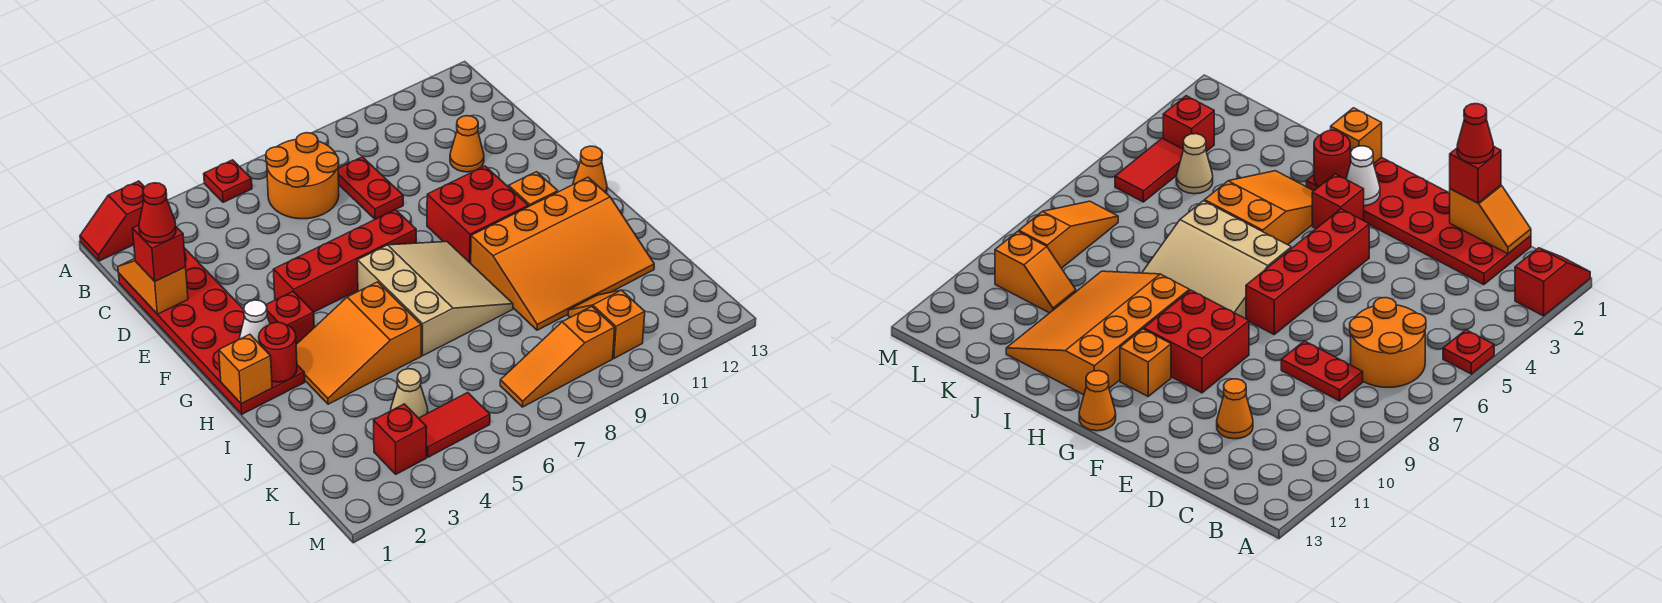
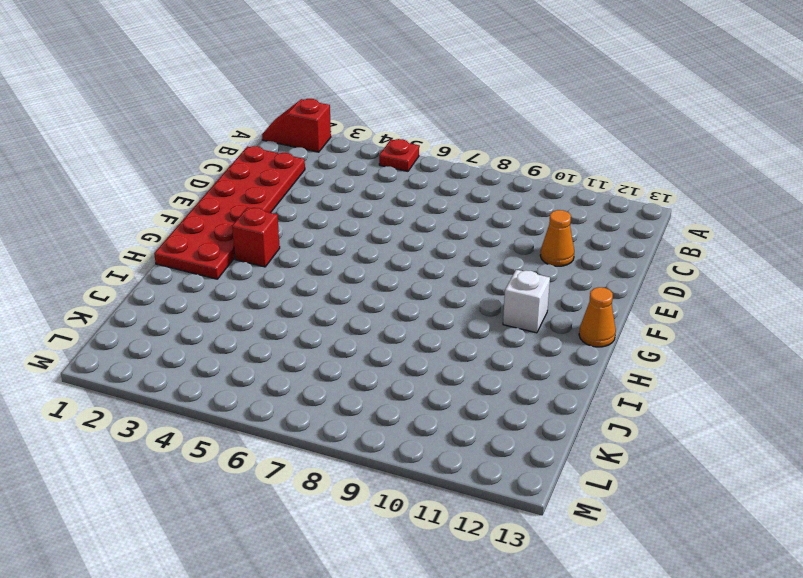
white brick G11 level 1 -> orange brick G11 level 1
none -> orange round brick B6:C7 level 1
none -> red plate C8:D8 level 1
none -> red brick F4:F7 level 1

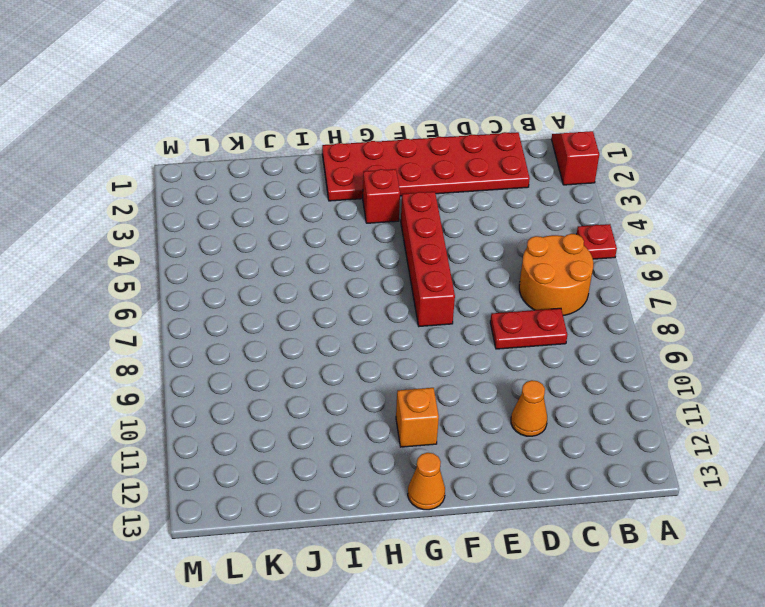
none -> red brick F9:G10 level 1
none -> tan slope G6:I8 level 1 top 6
none -> orange slope H3:I5 level 1 top 5

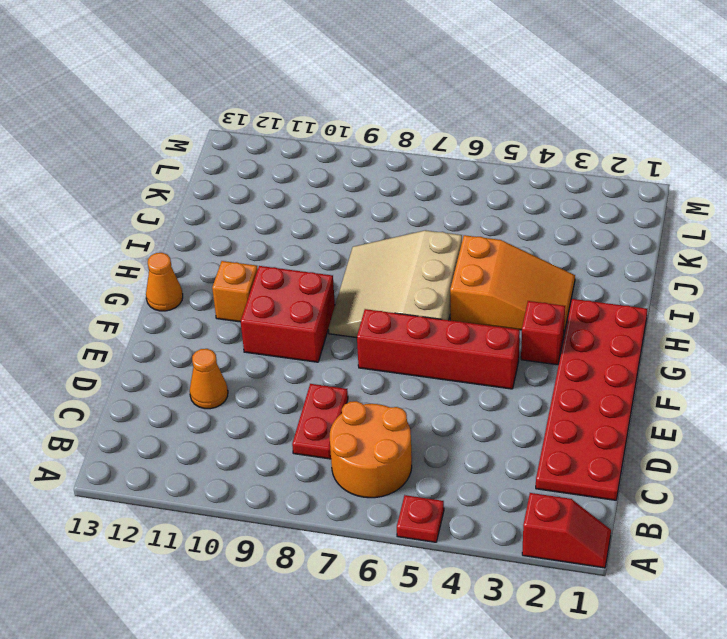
none -> orange slope H9:J12 level 1 top H
none -> tan cone K4 level 1
none -> orange slope K10:L10 level 1 top L

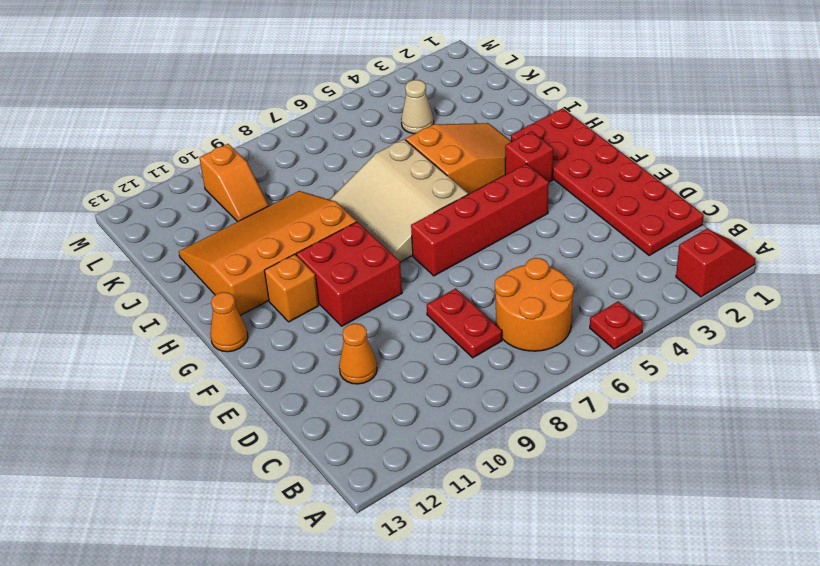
none -> red brick L3 level 1
none -> red tile L4:L5 level 1
none -> orange slope L7:L9 level 1 top 9

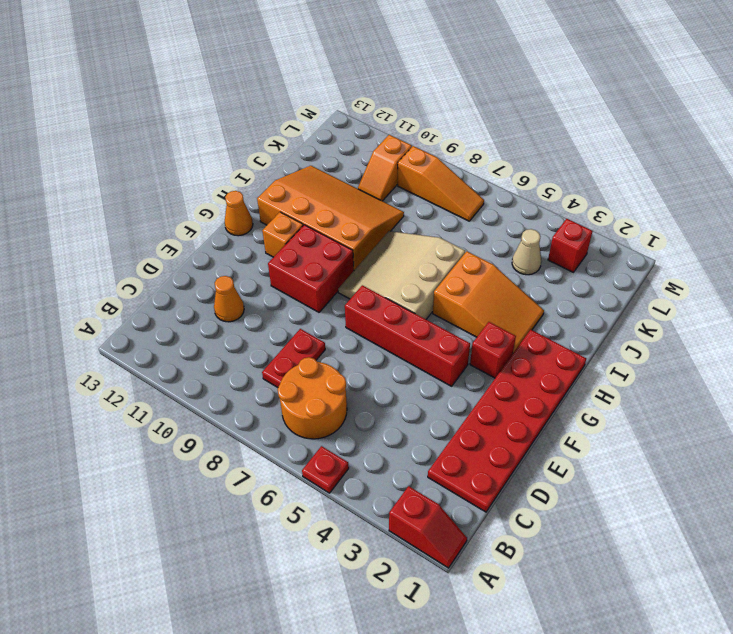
none -> red tile L4:L5 level 1
none -> orange slope C1:D1 level 2 top D
none -> white cone G2 level 2

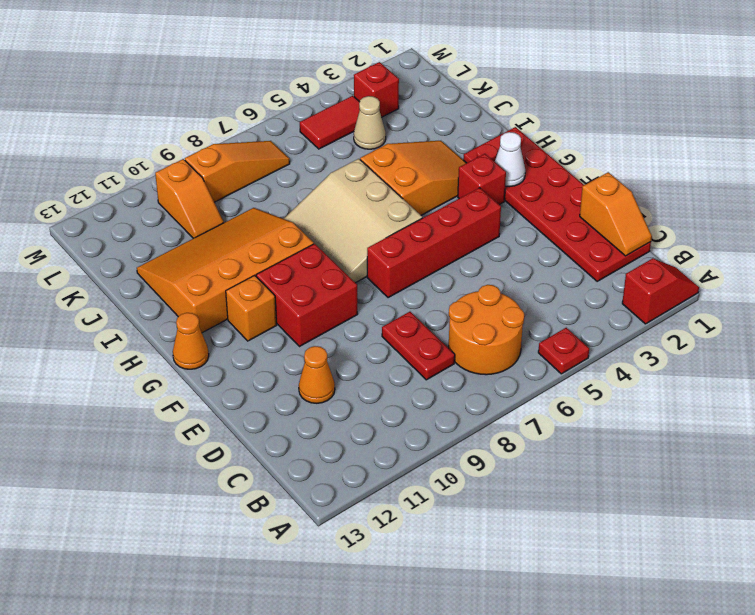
none -> orange brick H1 level 2
none -> red round brick H2 level 2
none -> red brick D1 level 3

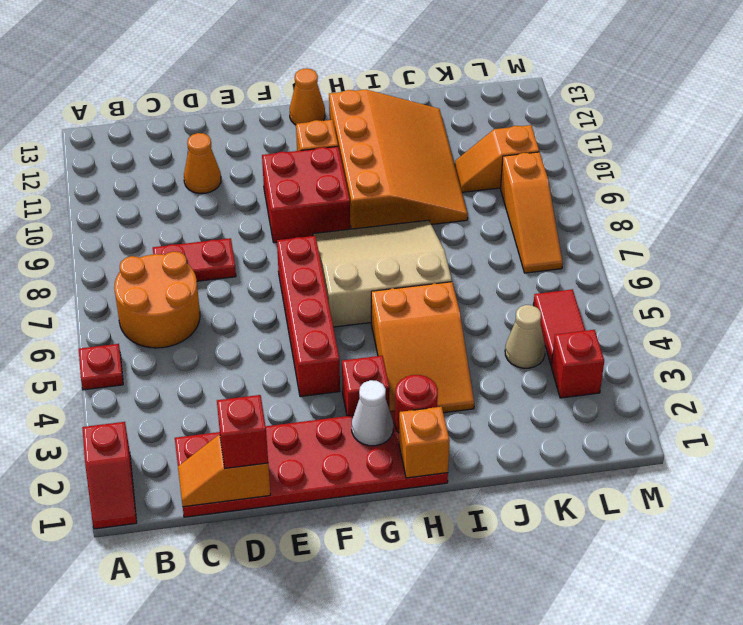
none -> red cone D1 level 4

